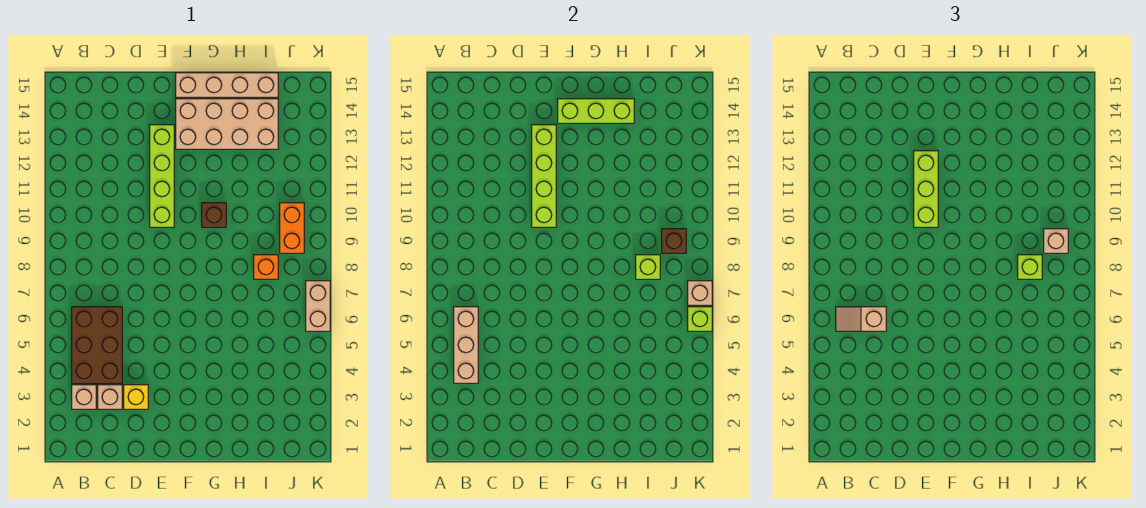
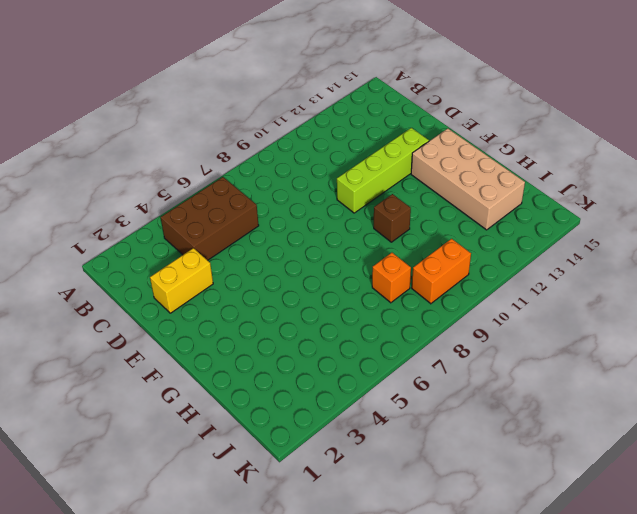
yellow brick D2:D3 level 1 -> yellow brick D3 level 1
none -> tan brick B3 level 1
none -> tan brick C3 level 1
none -> tan brick F15:I15 level 1

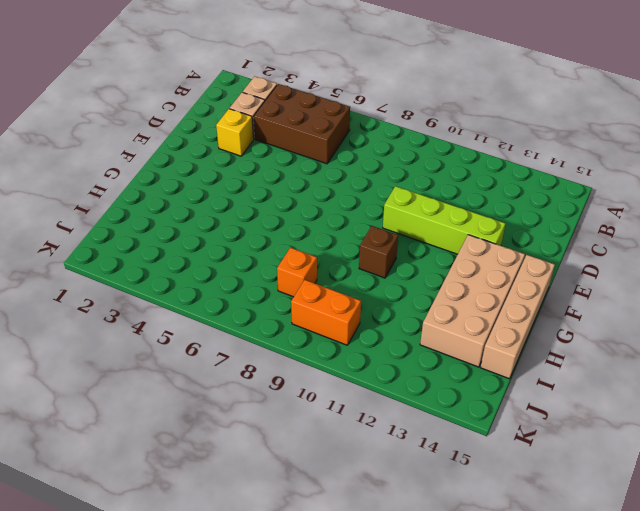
none -> tan brick K6:K7 level 1
none -> tan brick B4:B6 level 2
none -> lime brick E10:E13 level 2

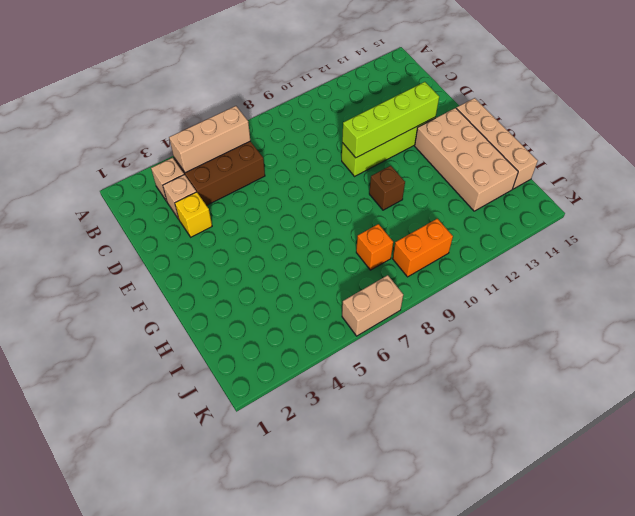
none -> lime brick F14:H14 level 2
none -> lime brick I8 level 2
none -> brown brick J9 level 2

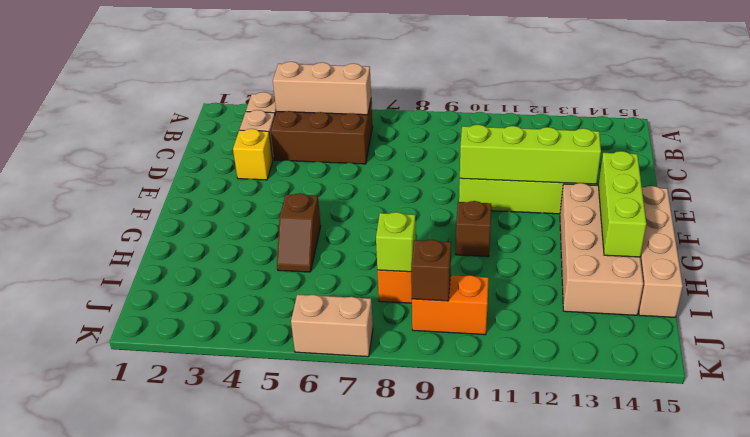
brown slope G5:H5 level 1 top G -> none
none -> lime brick K6 level 2
none -> tan brick K7 level 2
none -> tan slope B6:C6 level 3 top C

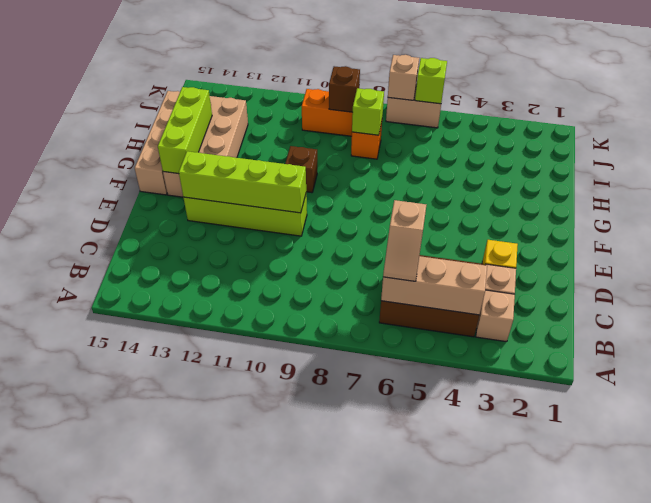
none -> lime brick E10:E12 level 3
none -> lime brick I8 level 3
none -> tan brick J9 level 3

